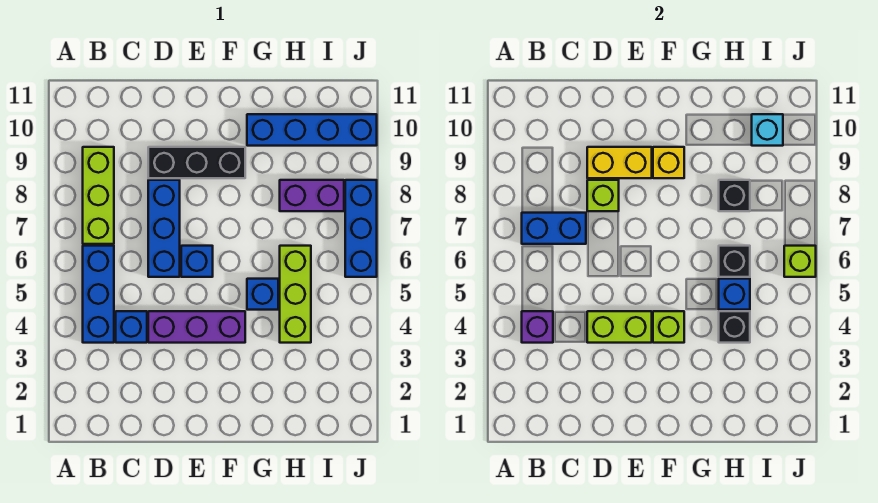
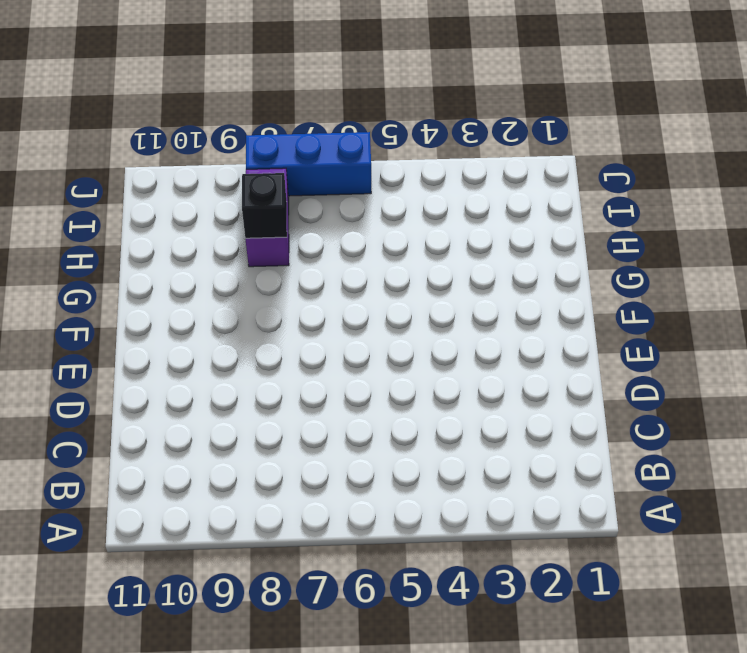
none -> blue brick B4:B6 level 1
none -> lime brick B7:B9 level 1
none -> blue brick C4 level 1

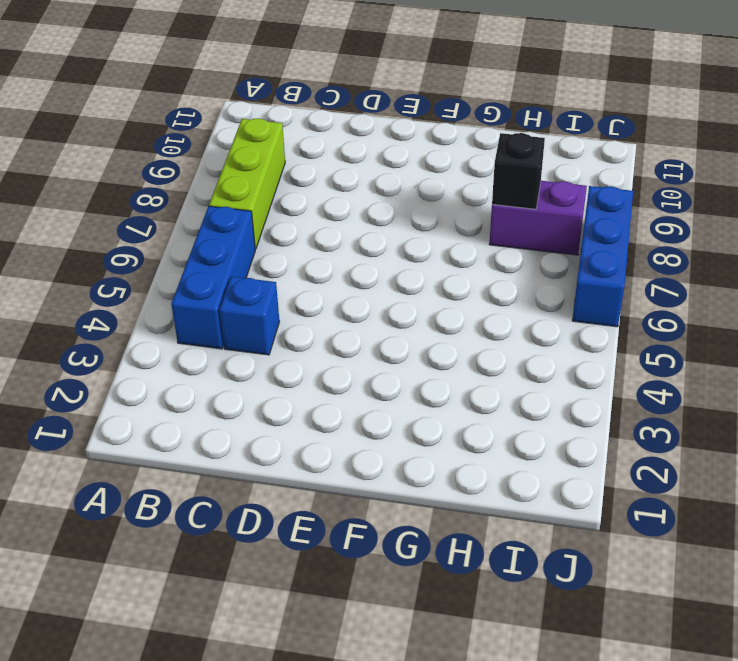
none -> purple brick D4:F4 level 1
none -> blue brick D6:D8 level 1
none -> black brick D9:F9 level 1

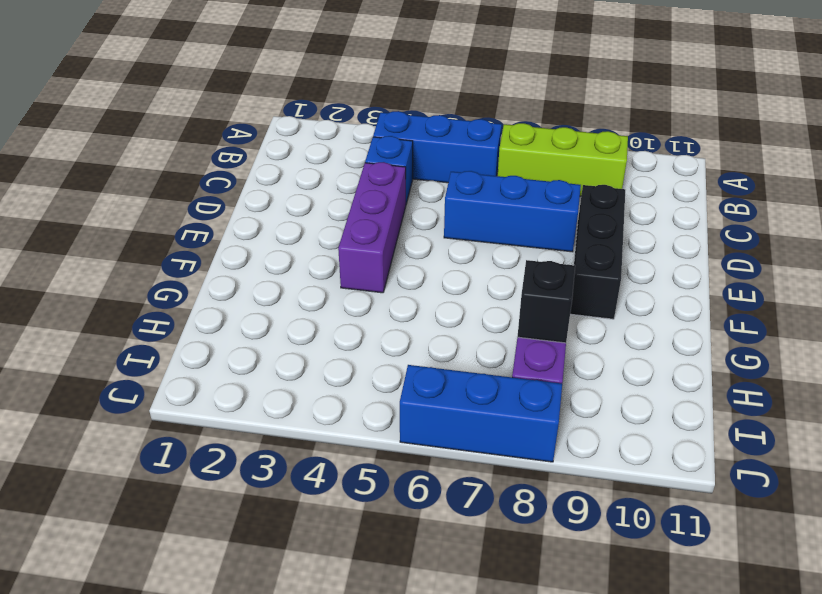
none -> blue brick E6 level 1
none -> blue brick G5 level 1
none -> blue brick G10:J10 level 1

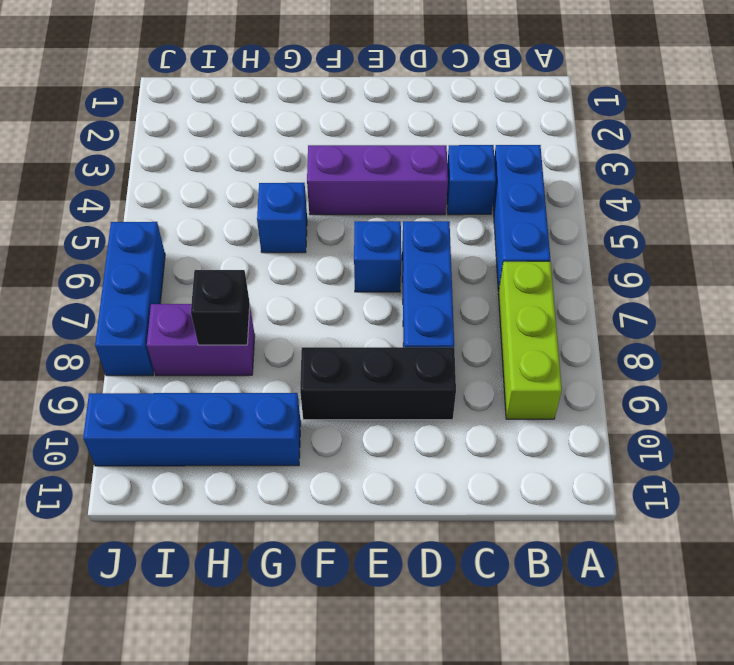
none -> lime brick H4:H6 level 1
none -> purple brick B4 level 2
none -> blue brick B7:C7 level 2

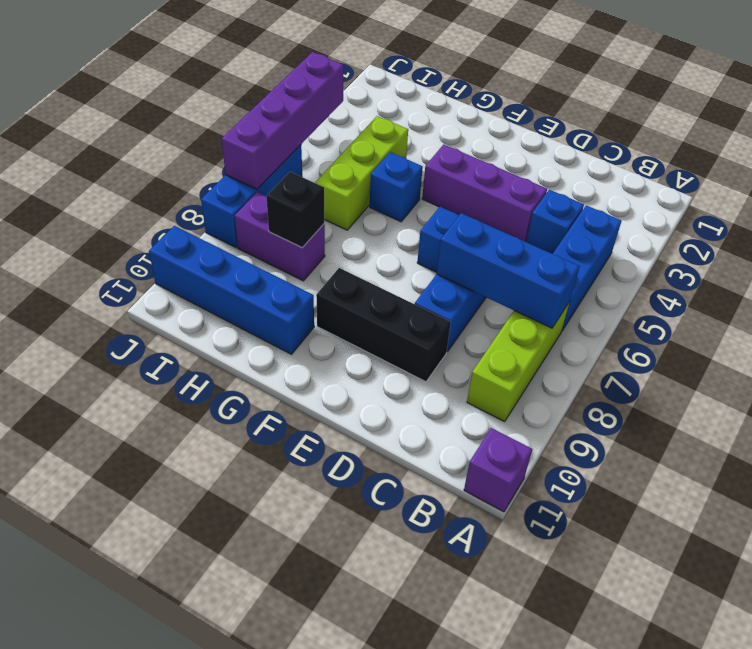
purple brick A11 level 1 -> purple brick B4 level 2
blue brick B7:D7 level 2 -> blue brick B7:C7 level 2
purple brick J4:J7 level 2 -> lime brick J6 level 2
none -> lime brick D4:E4 level 2
none -> lime brick D8 level 2
none -> yellow brick D9:E9 level 2

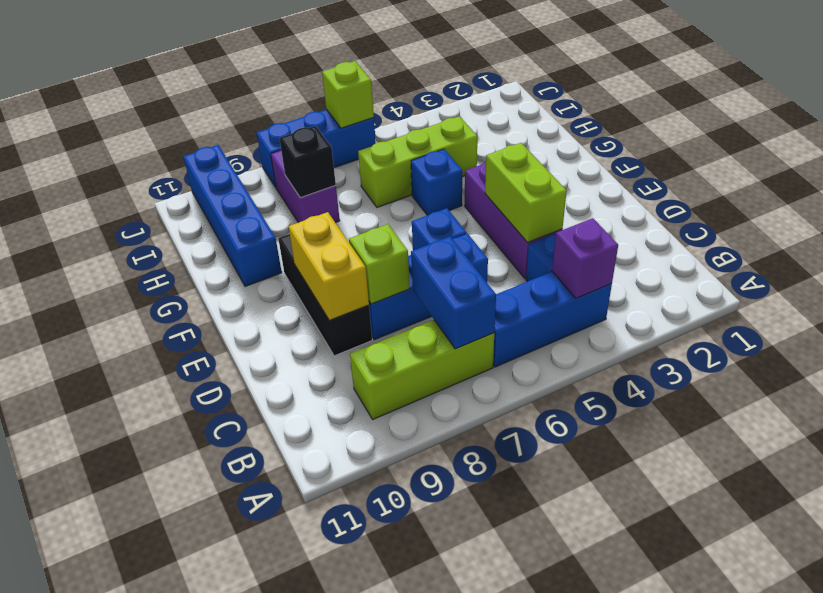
none -> lime brick F4 level 2
none -> yellow brick F9 level 2
none -> black brick H4 level 2

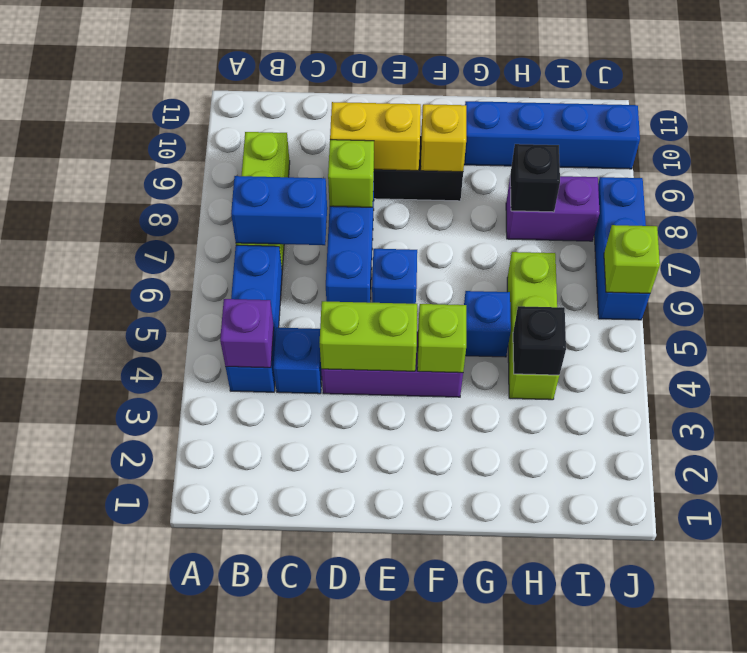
none -> blue brick H5 level 2
none -> black brick H6 level 2
none -> cyan brick I10 level 2

